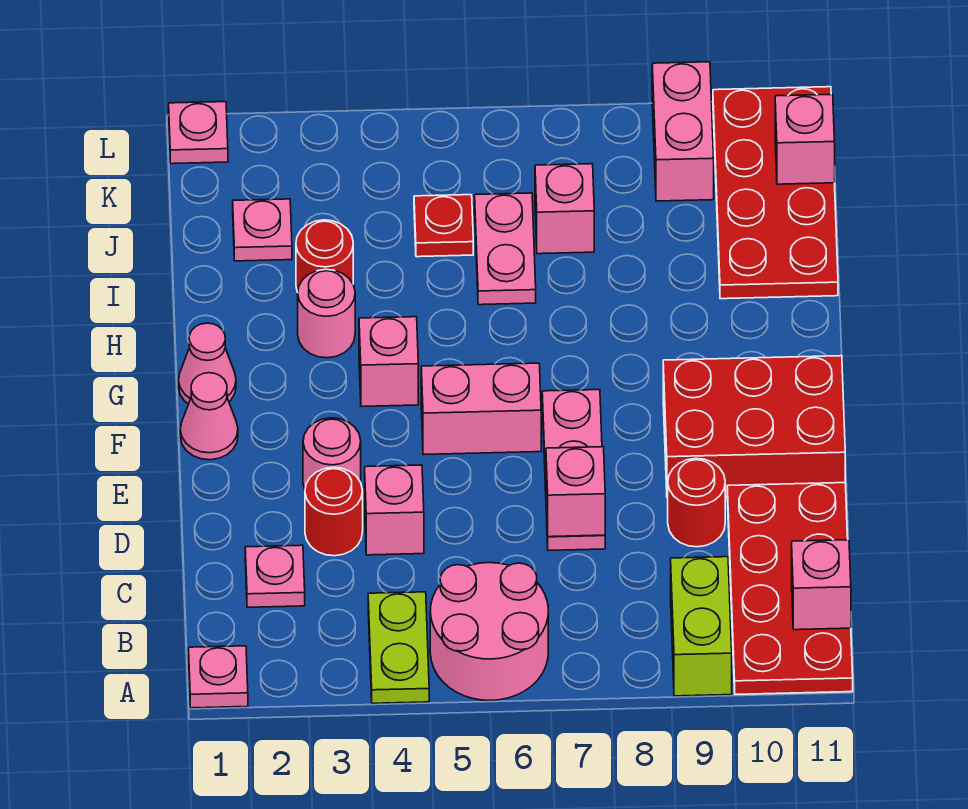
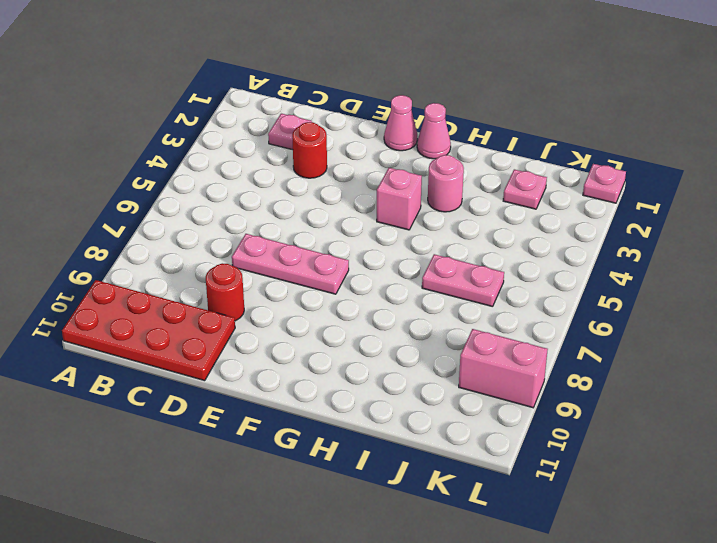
none -> pink plate A1 level 1
none -> lime plate A4:B4 level 1
none -> pink round brick A5:B6 level 1

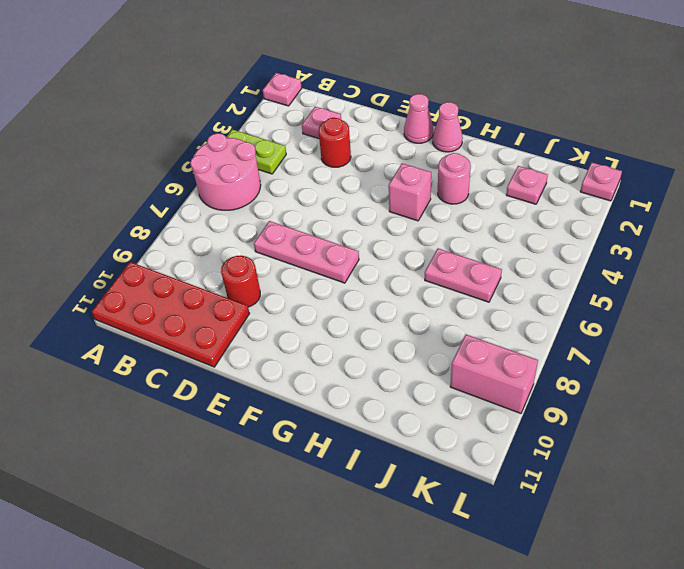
none -> lime brick A9:B9 level 1
none -> pink brick D4 level 1
none -> pink round brick E3 level 1

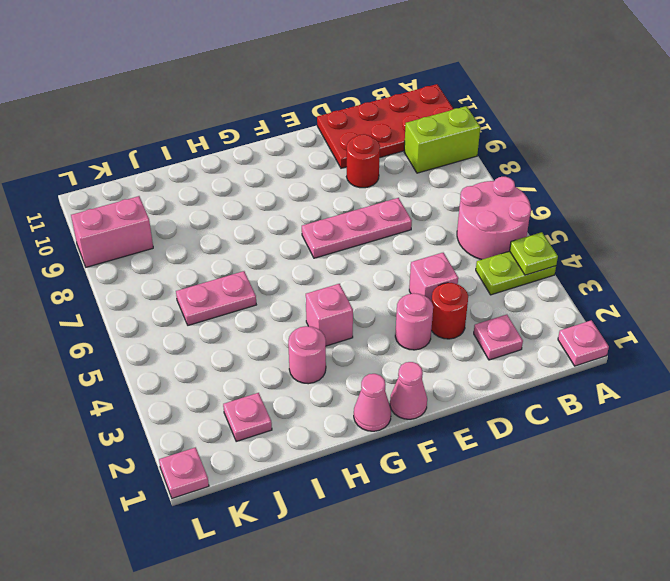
lime plate A4 level 2 -> none
none -> red brick E9:F11 level 1
none -> pink brick F5:F6 level 1
none -> red round brick I3 level 1

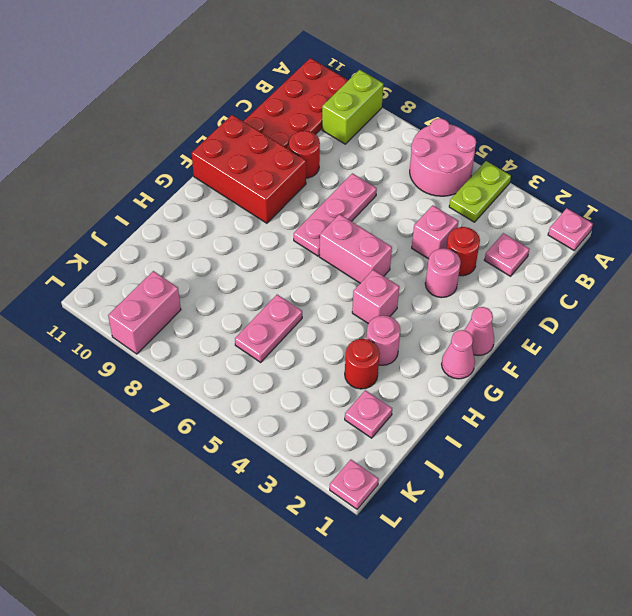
none -> red plate I10:L11 level 1
none -> red plate J5 level 1
none -> pink brick J7 level 1

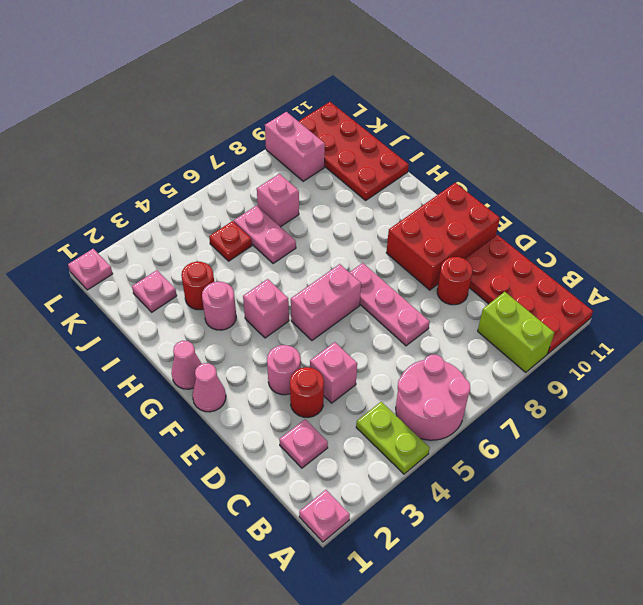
none -> pink brick B11 level 2
none -> pink brick D7 level 2
none -> pink brick K11 level 2

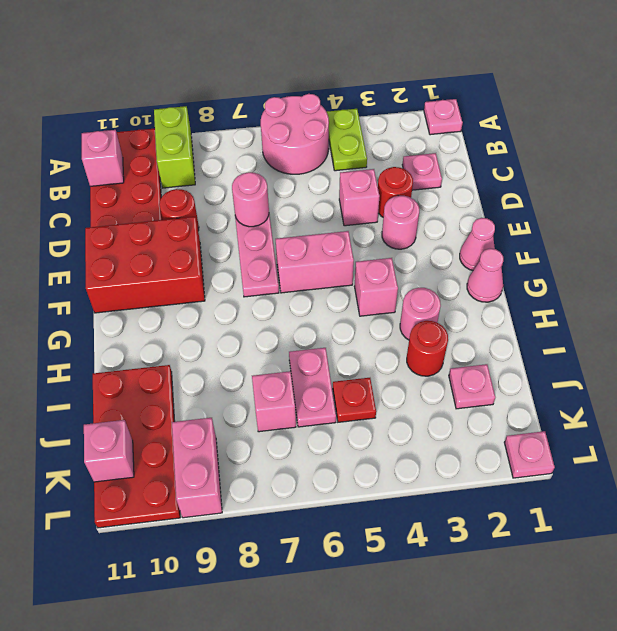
pink round brick D7 level 2 -> pink brick D7 level 2

